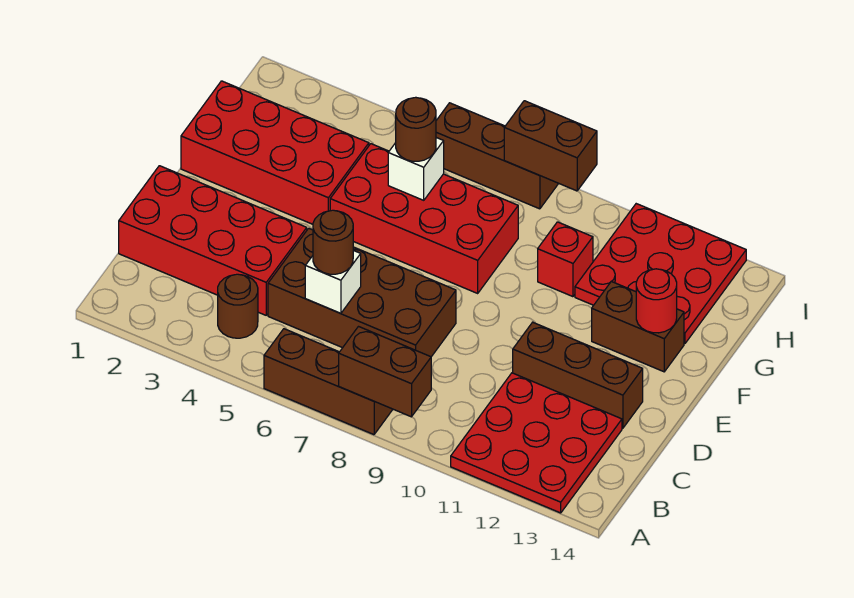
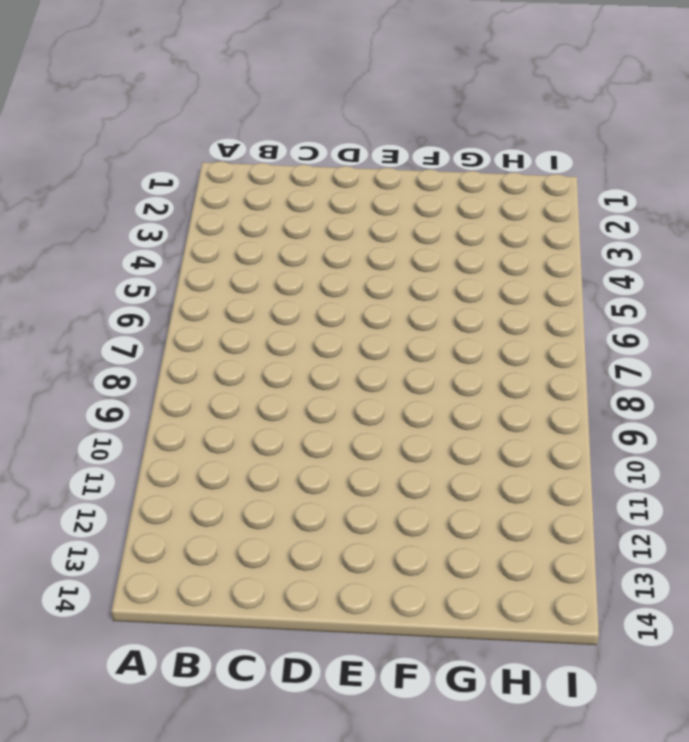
none -> brown brick A6:A8 level 1
none -> red plate A11:C13 level 1
none -> brown round brick B4 level 1

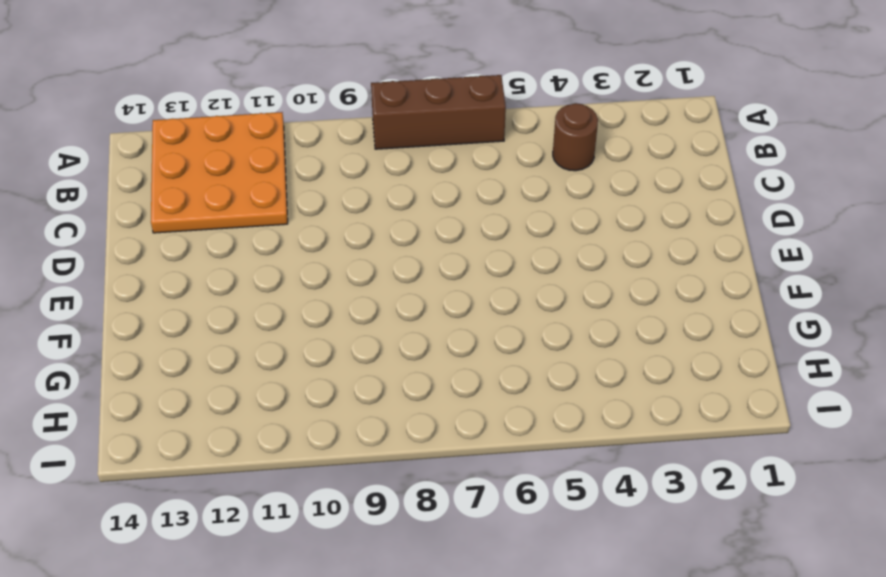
orange plate A11:C13 level 1 -> red plate A11:C13 level 1
none -> red brick C1:D4 level 1
none -> brown brick C5:D8 level 1
none -> brown brick D11:D13 level 1

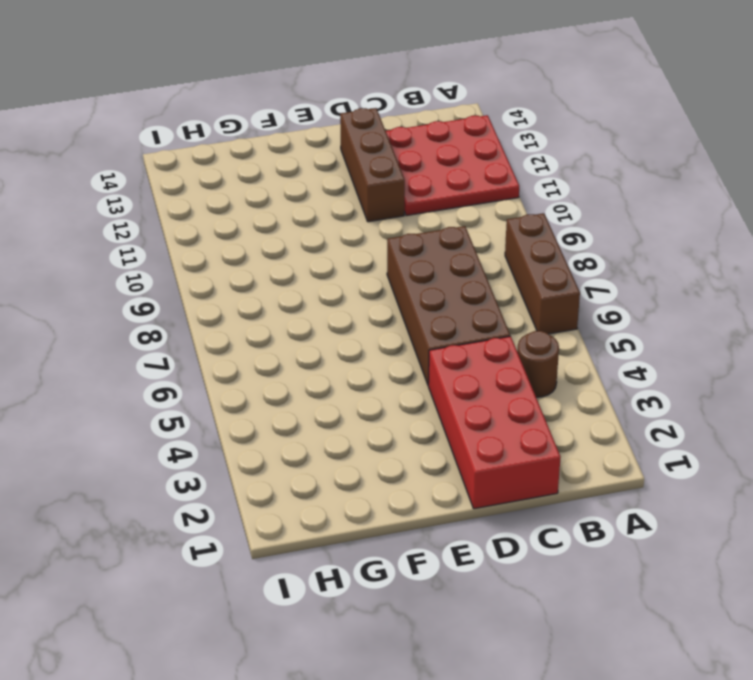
none -> red brick F1:G4 level 1
none -> red brick F5:G8 level 1
none -> brown brick F12:F13 level 1

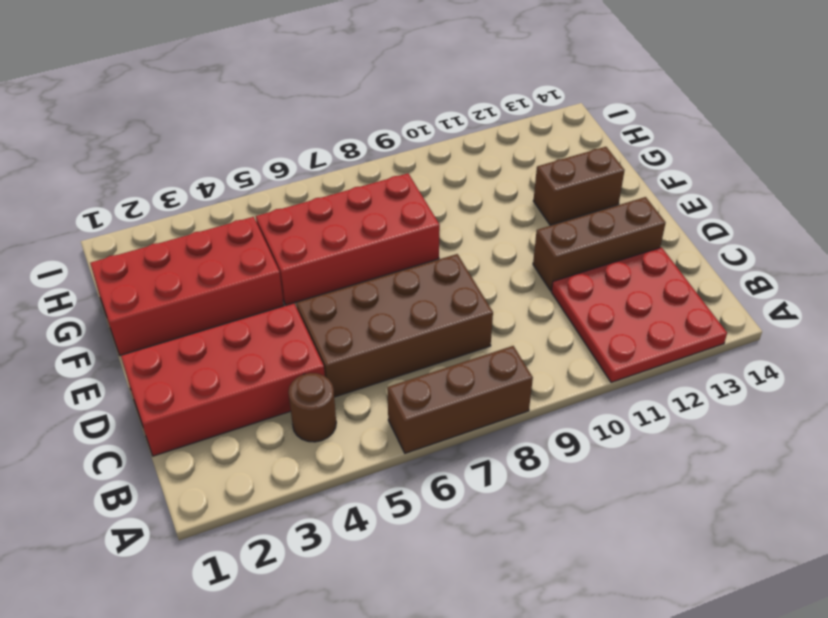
none -> red brick G10 level 1
none -> red plate G11:I13 level 1
none -> brown brick I6:I8 level 1

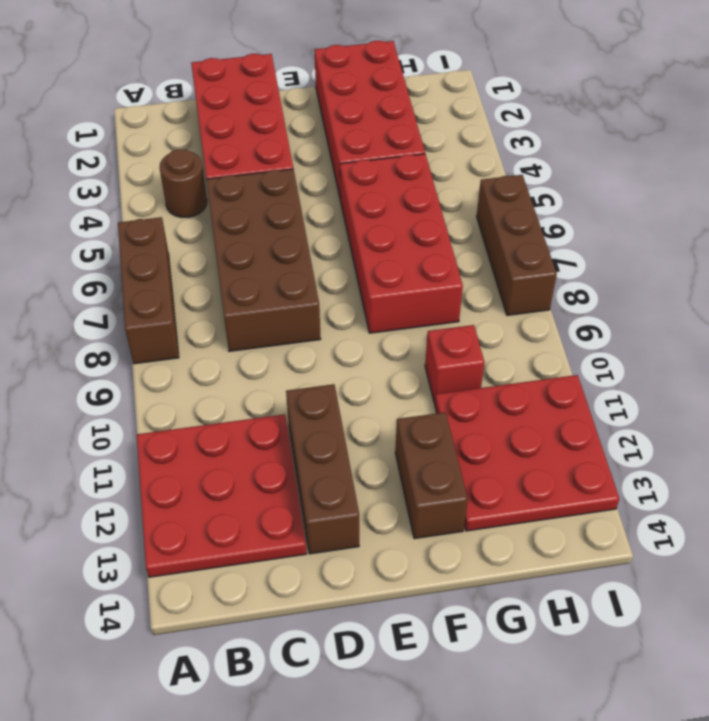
none -> brown brick A8:A9 level 2
none -> white brick C6 level 2
none -> red round brick F13 level 2

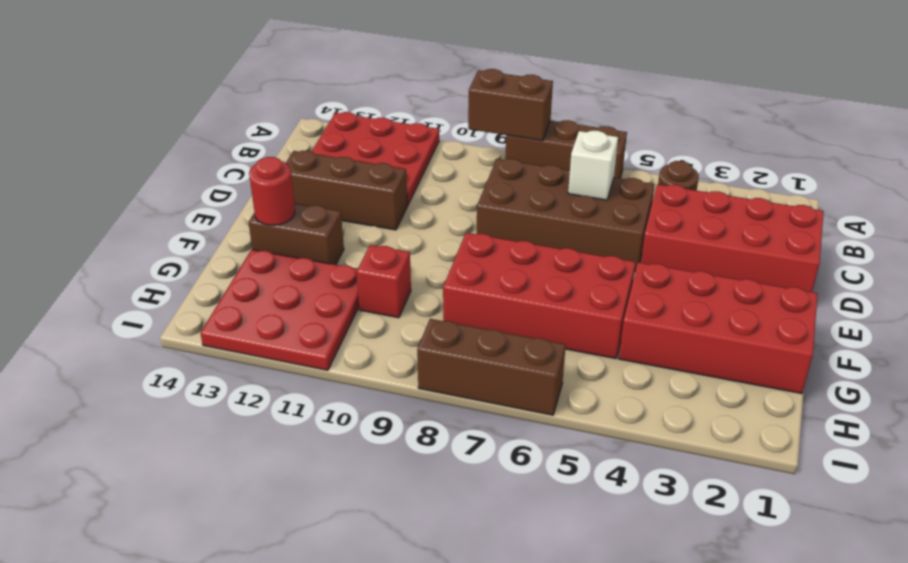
none -> white brick G6 level 2
none -> brown brick I8:I9 level 2
none -> brown round brick C6 level 3

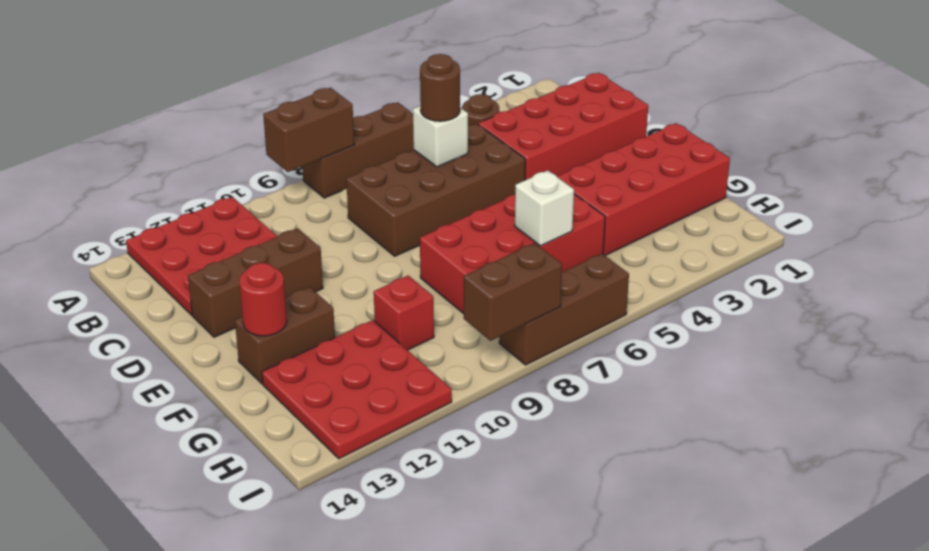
none -> brown round brick G6 level 3

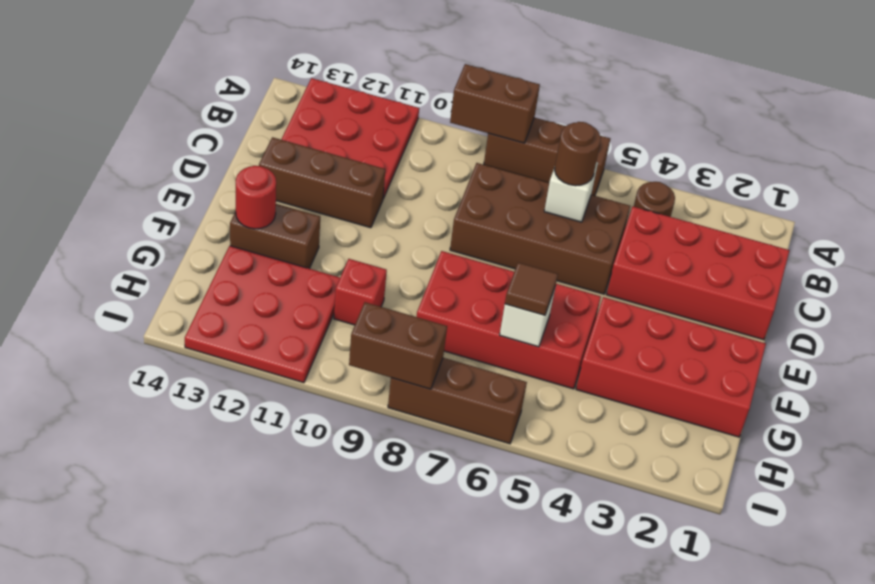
brown tile G6 level 3 -> brown round brick G6 level 3

